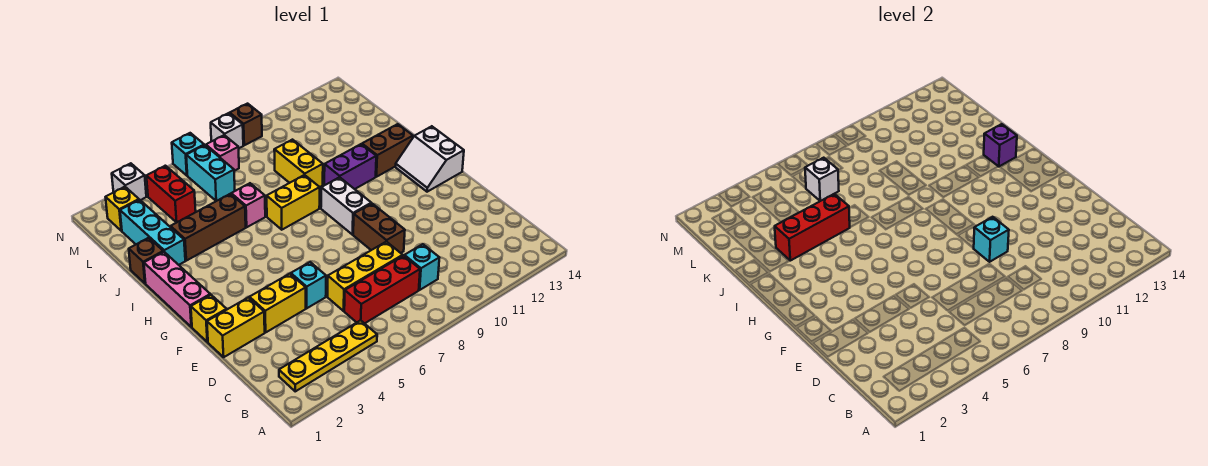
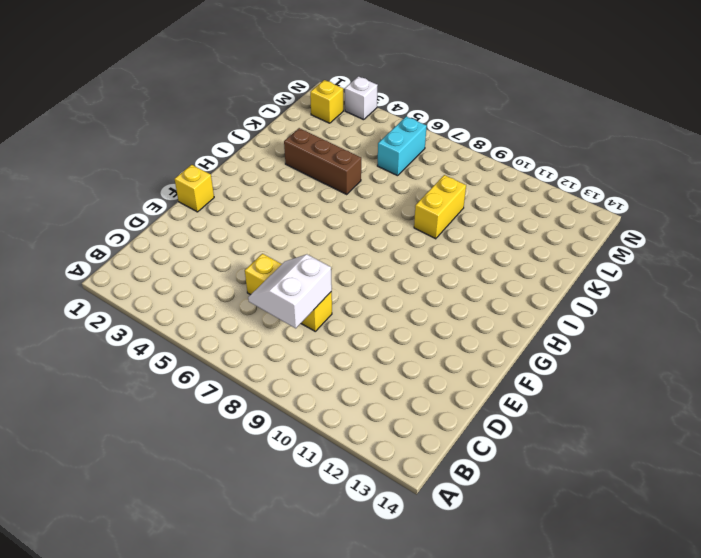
white slope C7:D8 level 2 top 8 -> white slope G13:H14 level 1 top 14
none -> yellow plate B2:B5 level 1
none -> red brick C6:C8 level 1
none -> cyan brick C9 level 1
none -> yellow brick E1:E2 level 1

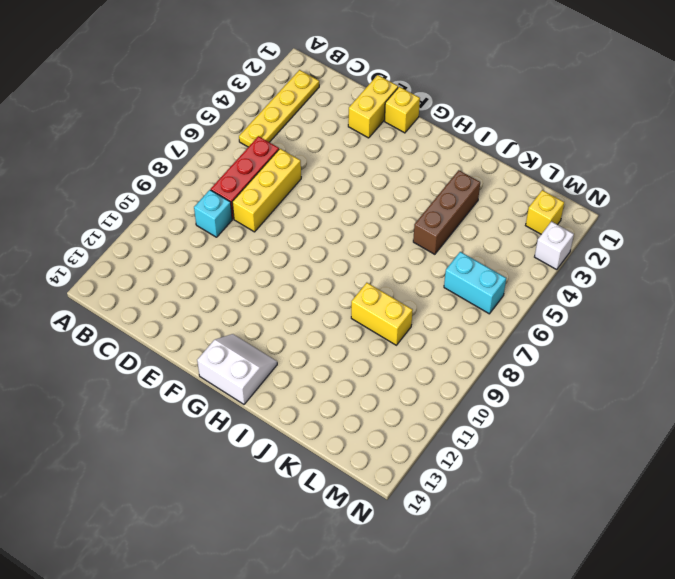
none -> yellow brick E3:E4 level 1
none -> cyan brick E5 level 1
none -> brown brick E9:F9 level 1
none -> pink brick G1:I1 level 1

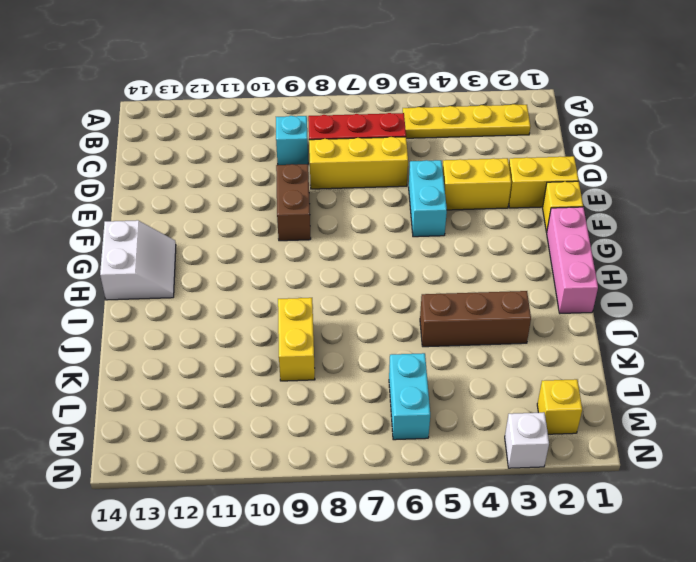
cyan brick E5:F5 level 1 -> cyan brick E5 level 1
none -> white brick G9:H9 level 1
none -> yellow brick I7:I8 level 1
none -> purple brick I10:I11 level 1
none -> brown brick I12:I13 level 1

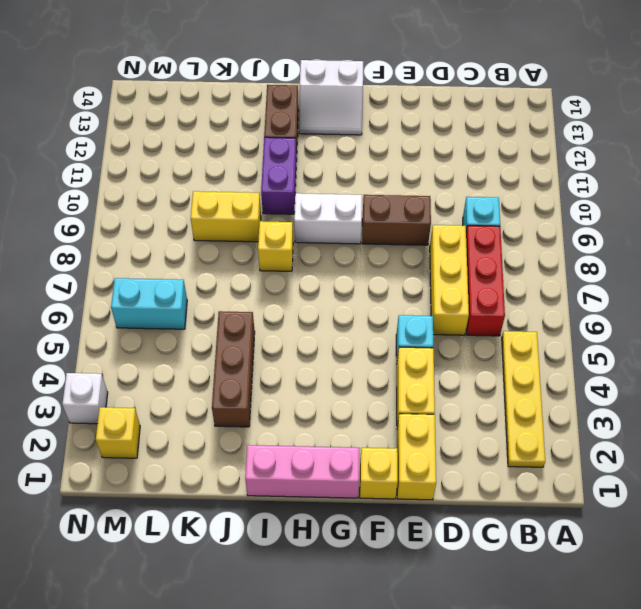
yellow brick I8 level 1 -> yellow brick I7:I8 level 1
none -> brown brick J1 level 1
none -> cyan brick J2:L2 level 1
none -> pink brick J6 level 1
none -> red brick L4:M4 level 1

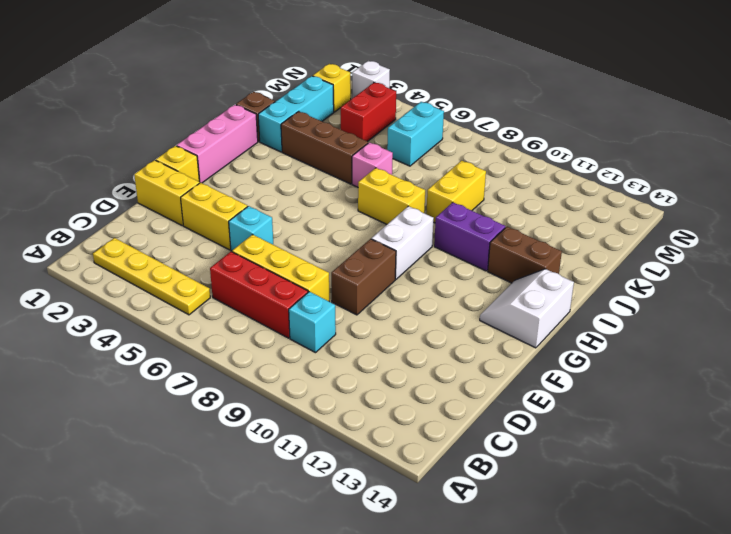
none -> pink brick M7 level 1
none -> cyan brick N6 level 1
none -> white brick N8 level 1
none -> brown brick N9 level 1

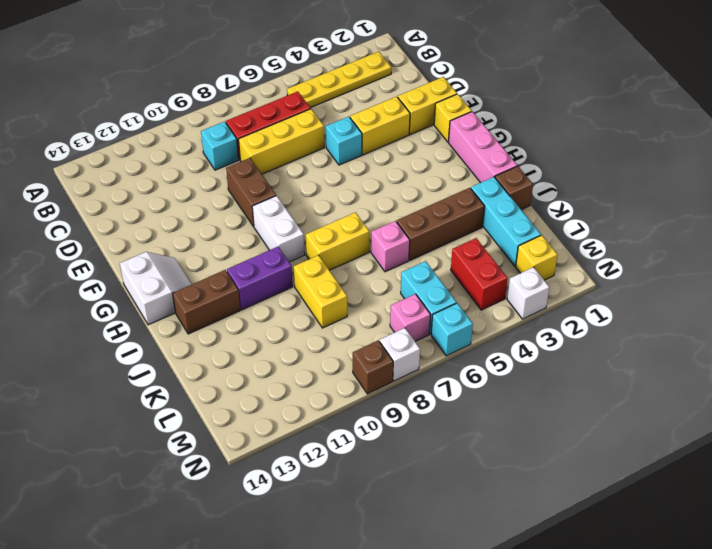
none -> cyan brick E9 level 2
none -> purple brick I13 level 2
none -> red brick J3:J5 level 2
none -> white brick L6 level 2

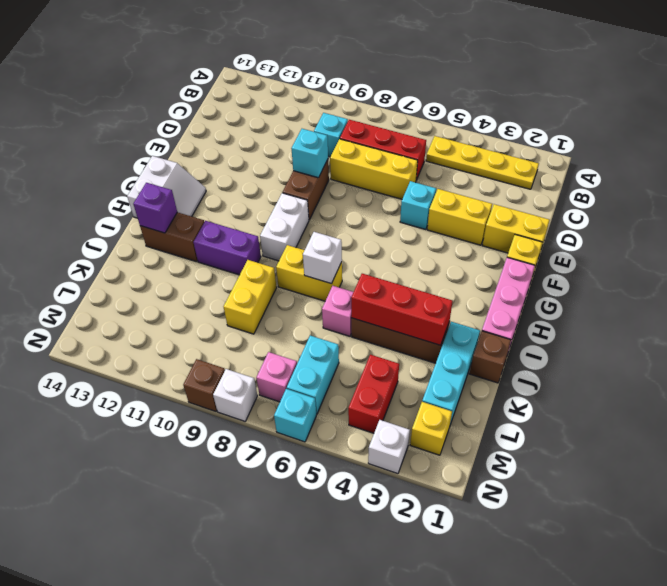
white brick I7 level 2 -> white brick L6 level 2

